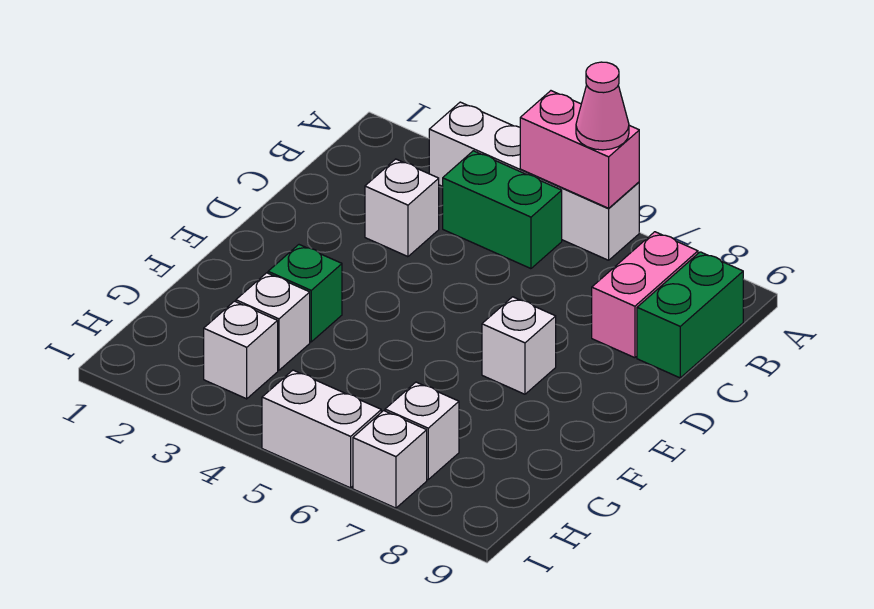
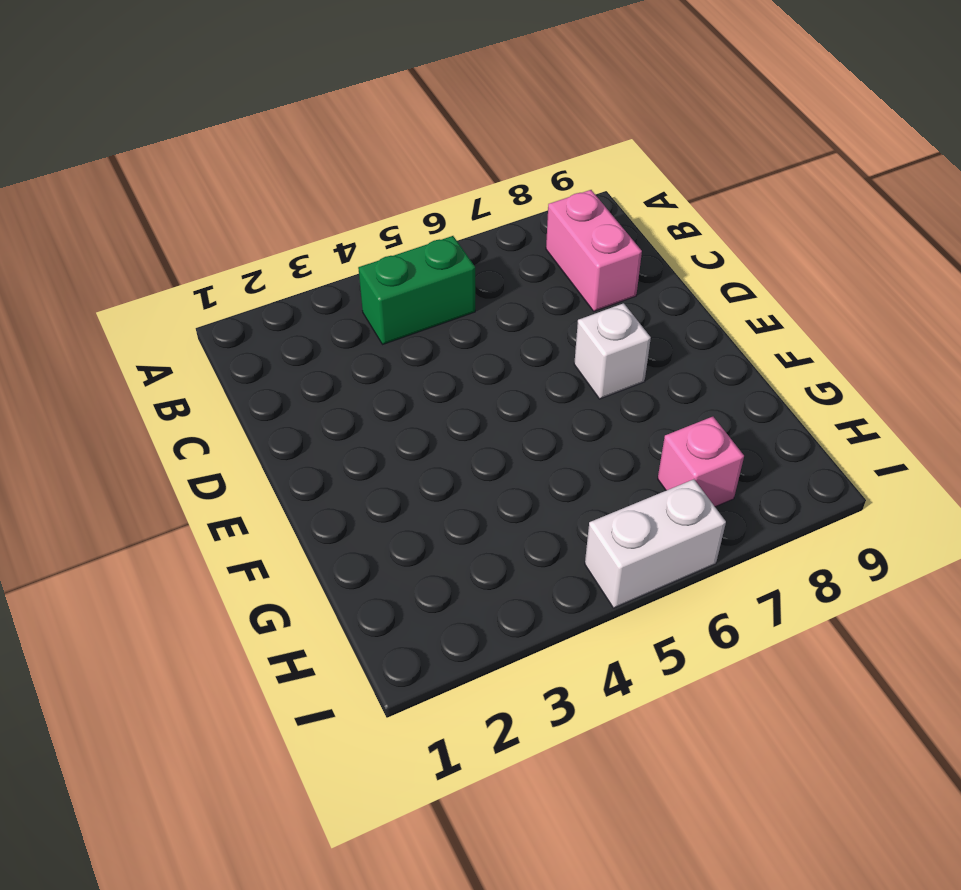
pink brick H7 level 1 -> white brick H7 level 1
none -> white brick A3:A6 level 1
none -> green brick B9:C9 level 1
none -> white brick C3 level 1

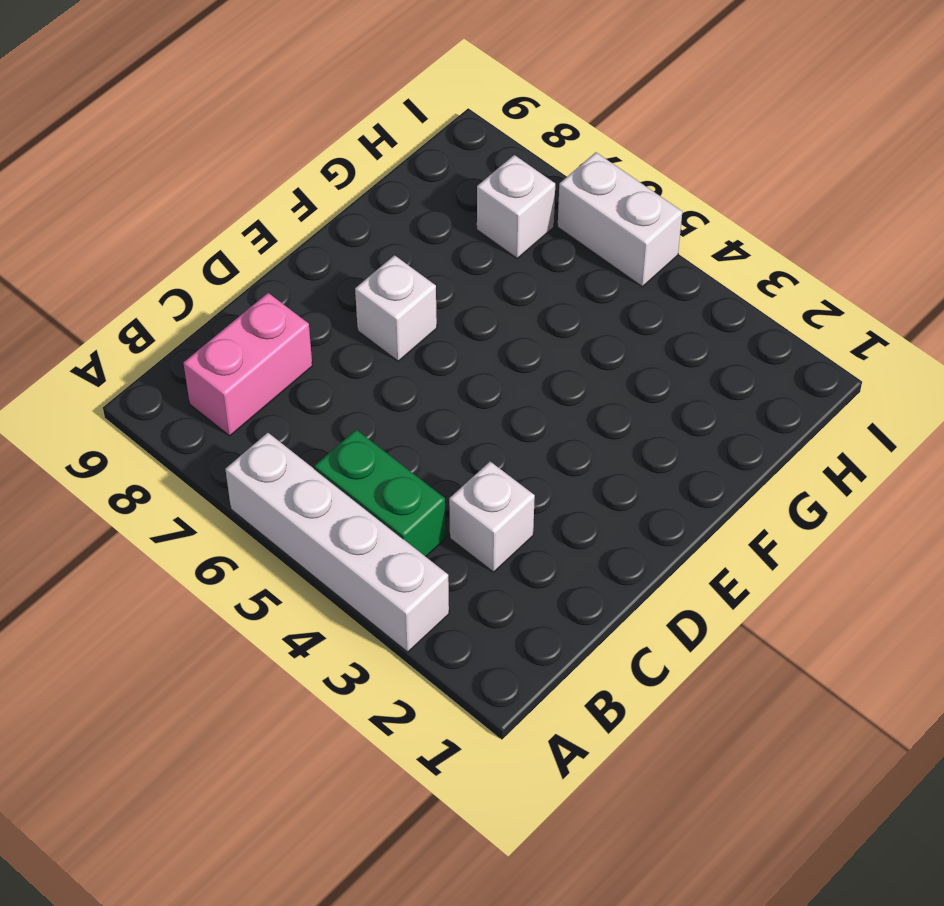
none -> green brick B9:C9 level 1
none -> green brick F3 level 1
none -> white brick G3 level 1

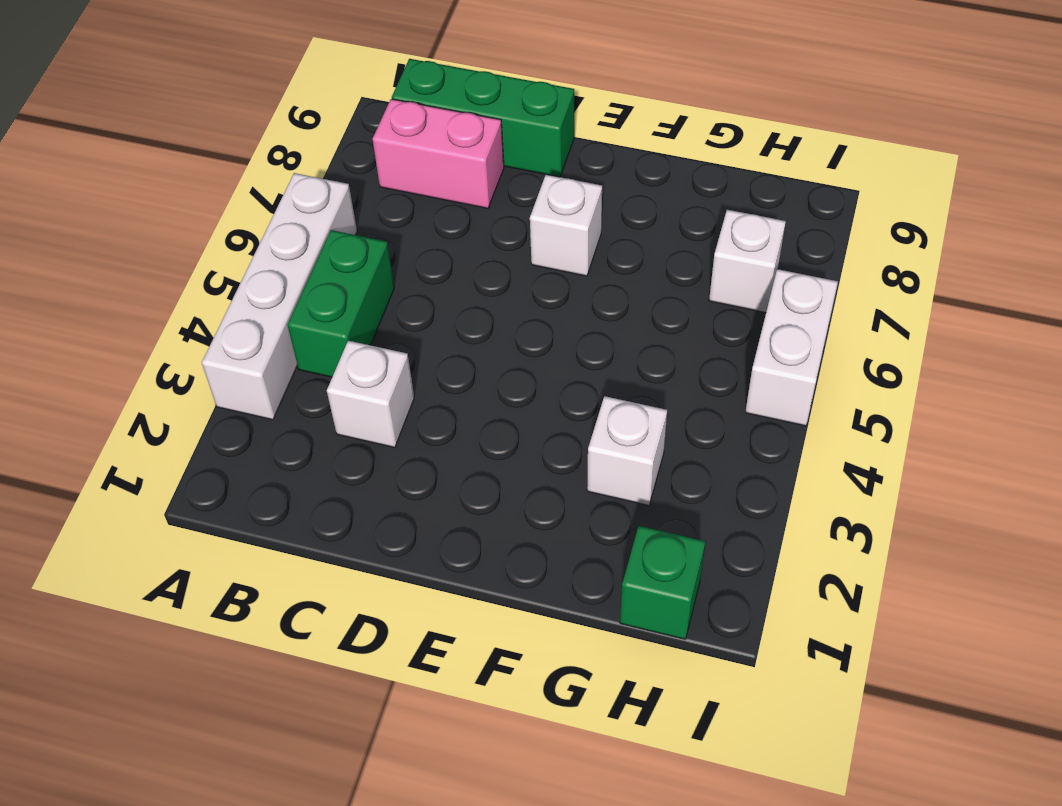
green brick B9:D9 level 1 -> green brick B9:C9 level 1
green brick H1 level 1 -> green brick F3 level 1
none -> white brick H3 level 1
none -> white brick I7 level 1
none -> pink brick A5:A6 level 2

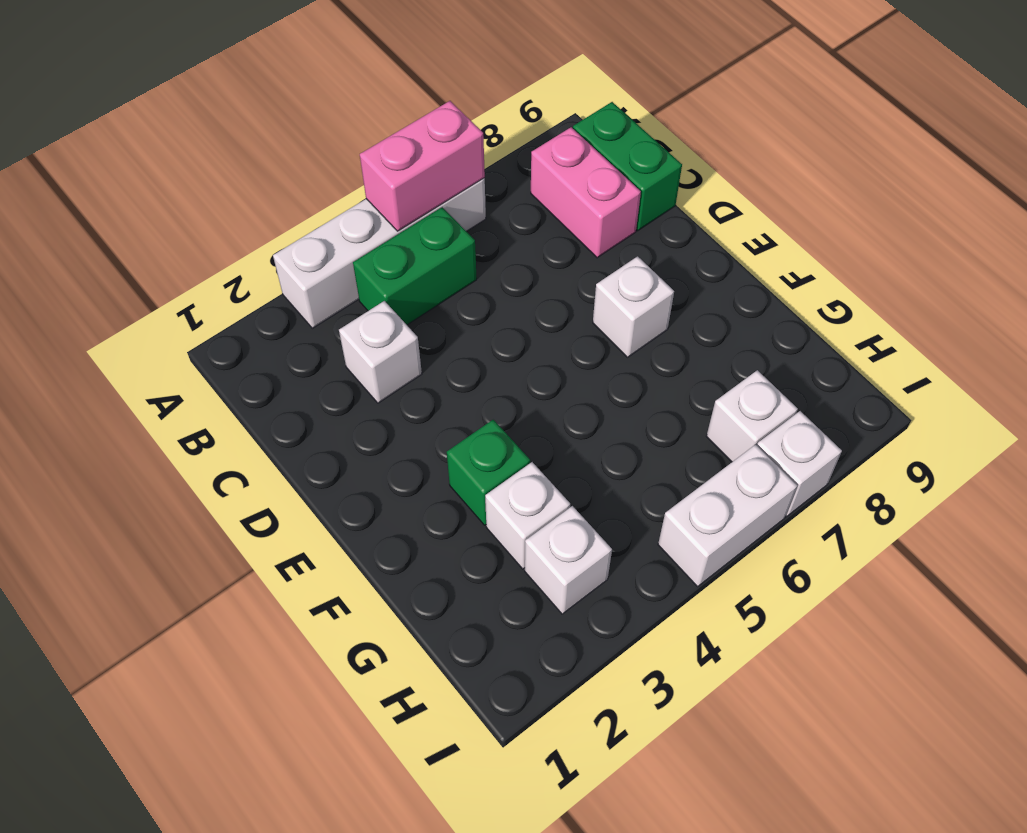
none -> pink cone A6 level 3

